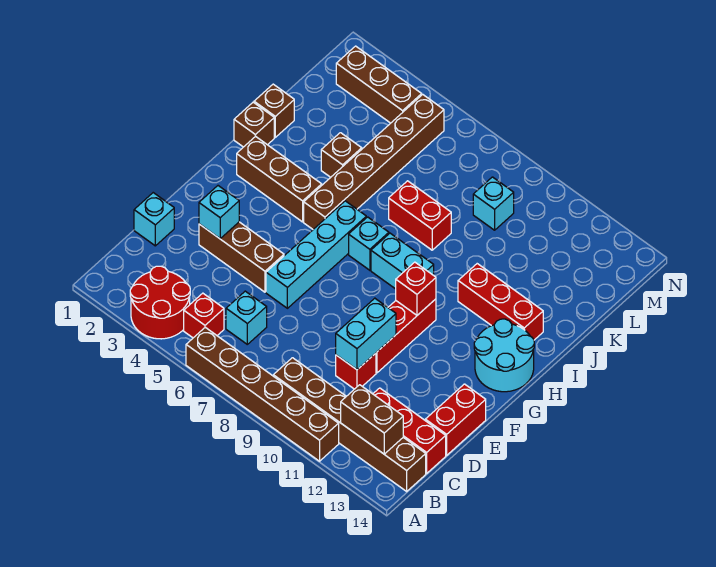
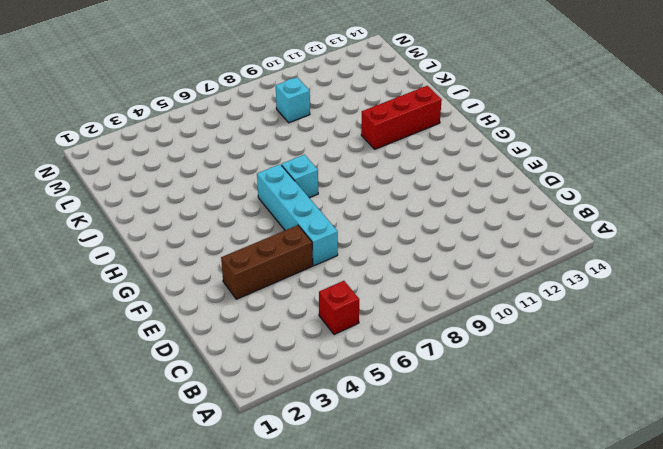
none -> red round brick A3:B4 level 1
none -> brown brick A6:A11 level 1
none -> brown brick B9:B14 level 1

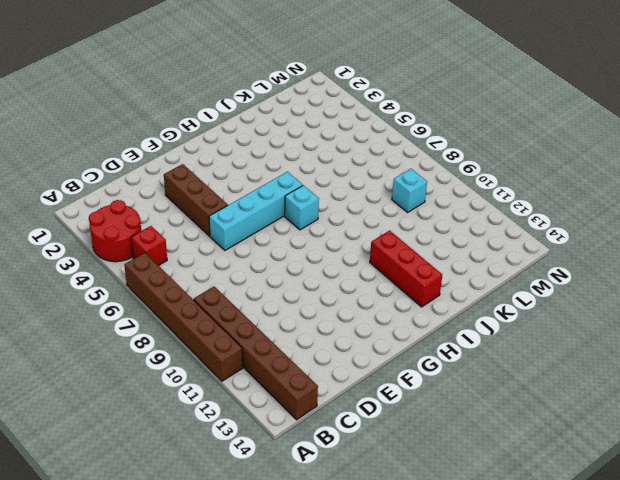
none -> cyan brick C6 level 1
none -> red brick C12:C14 level 1
none -> cyan brick D1 level 1

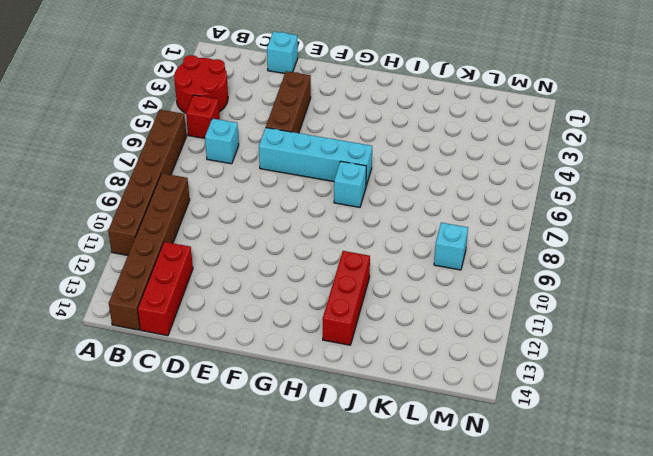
none -> red brick D10 level 1
none -> red brick D14:E14 level 1
none -> red brick E10:G10 level 1

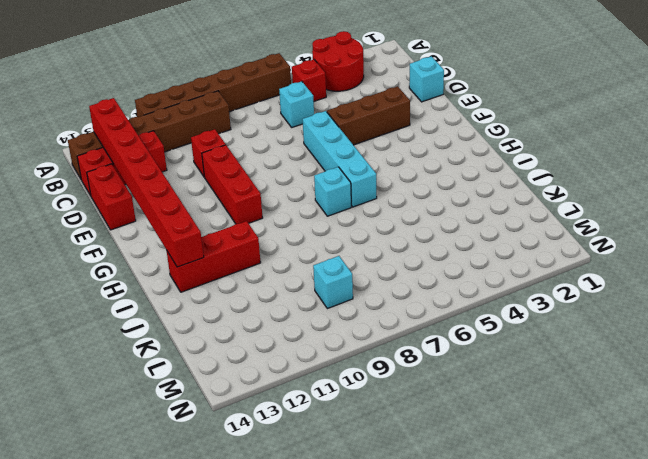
red brick B13:I13 level 2 -> brown brick B12:B13 level 2
none -> cyan round brick G13:H14 level 1
none -> brown brick H2:H4 level 1
none -> brown brick H5:M5 level 1

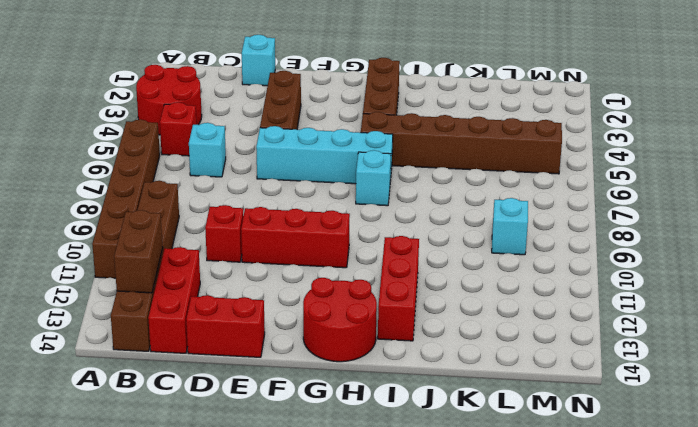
red round brick G13:H14 level 1 -> cyan round brick G13:H14 level 1
none -> cyan brick H8:H9 level 1
none -> brown brick I1 level 1
none -> brown brick J1 level 1

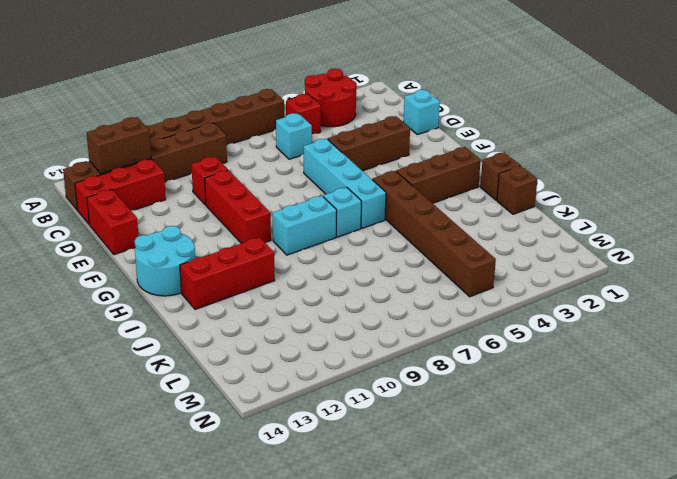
none -> brown brick J4 level 1
none -> red brick J7:J8 level 1
none -> cyan brick L9 level 1

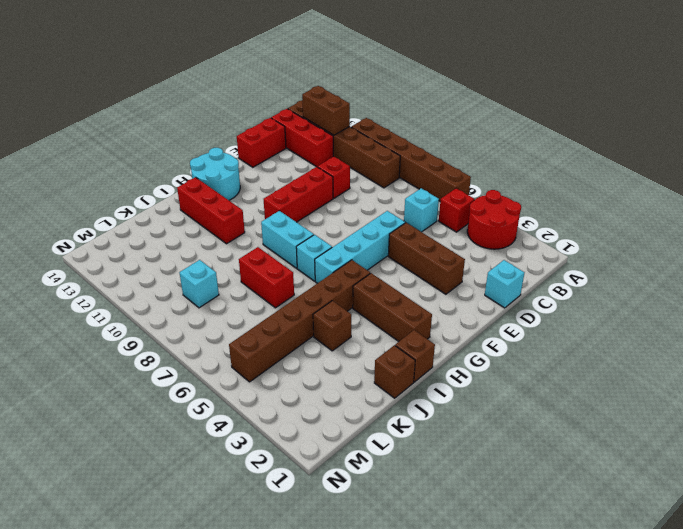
none -> brown brick M2:M4 level 1
none -> cyan brick D10:E10 level 2
none -> cyan brick E3 level 2

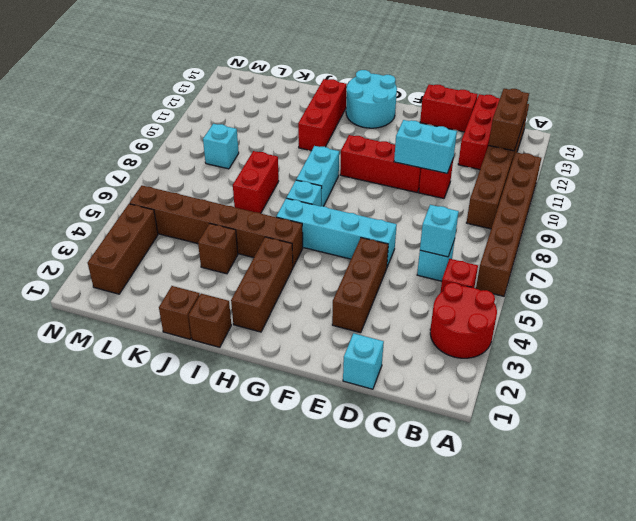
cyan brick C6 level 2 -> cyan brick E3 level 2
none -> red brick G10 level 2

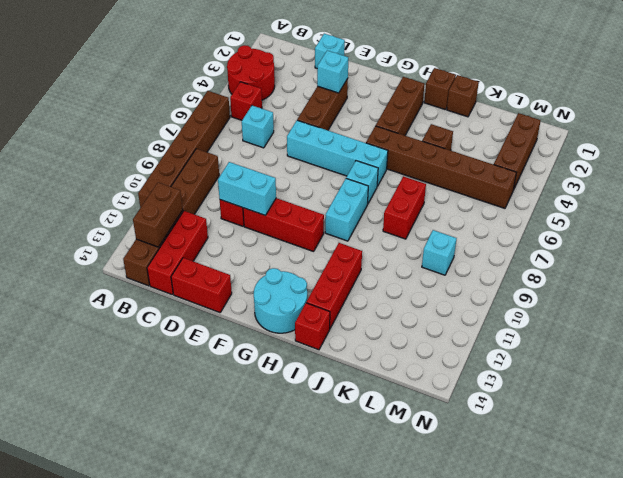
red brick I14 level 1 -> red brick G10 level 2

